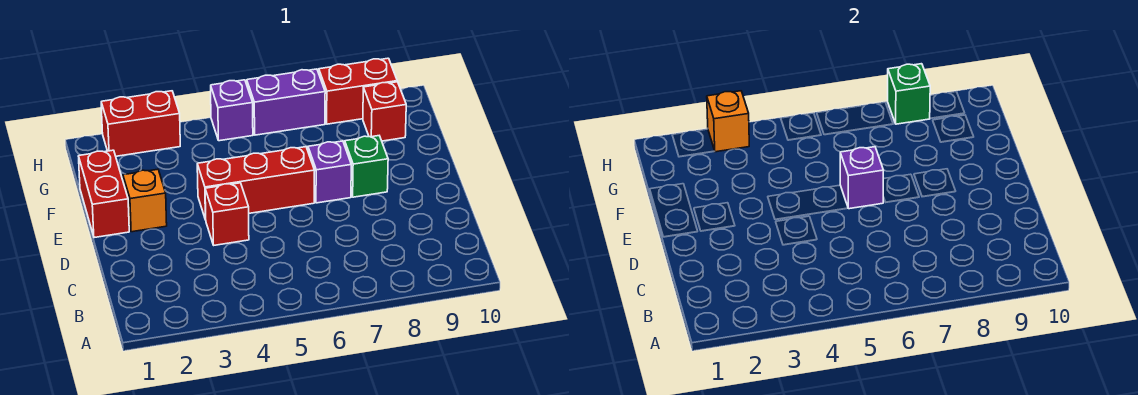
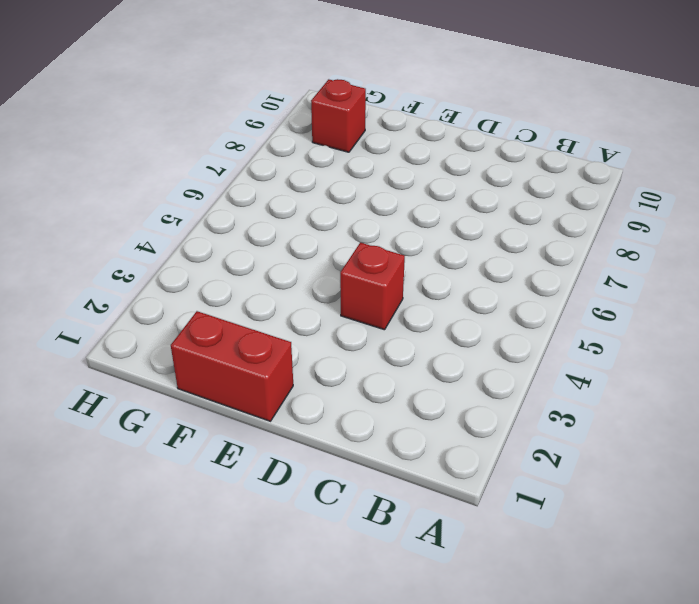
none -> orange brick E2 level 1
none -> red brick E4:E6 level 1
none -> purple brick E7 level 1

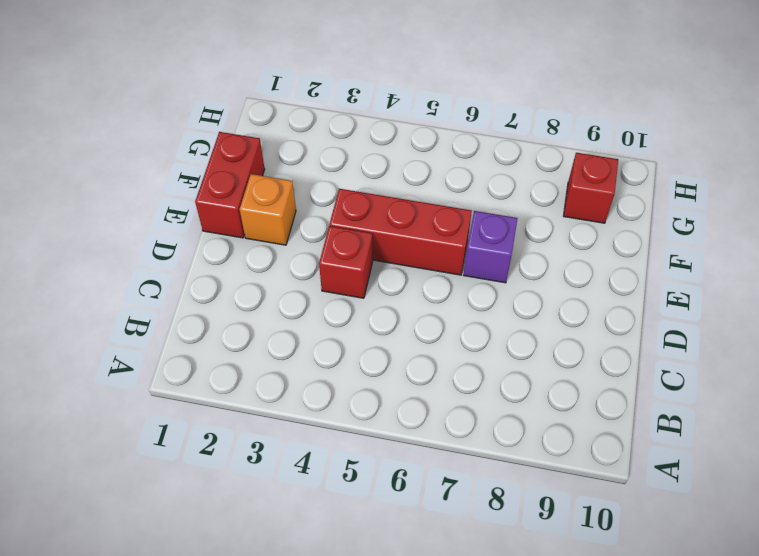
none -> green brick E8 level 1
none -> red brick H2:H3 level 1
none -> purple brick H5 level 1

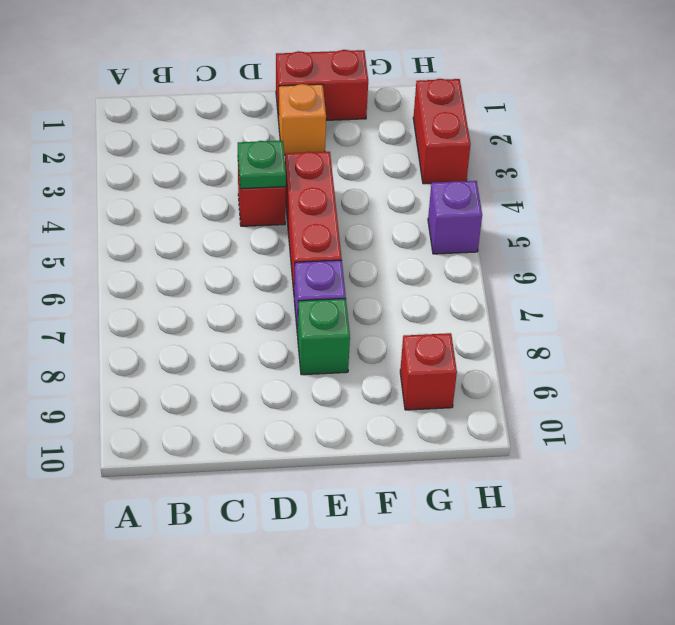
green plate D4 level 2 -> none
none -> purple brick H6:H7 level 1
none -> red brick H8:H9 level 1
none -> purple brick E6 level 2

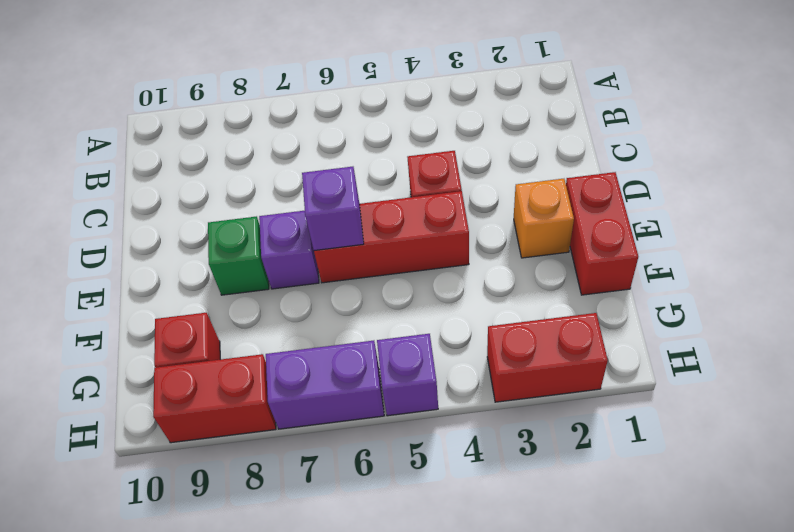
none -> orange brick H3 level 2
none -> green brick H8 level 2

